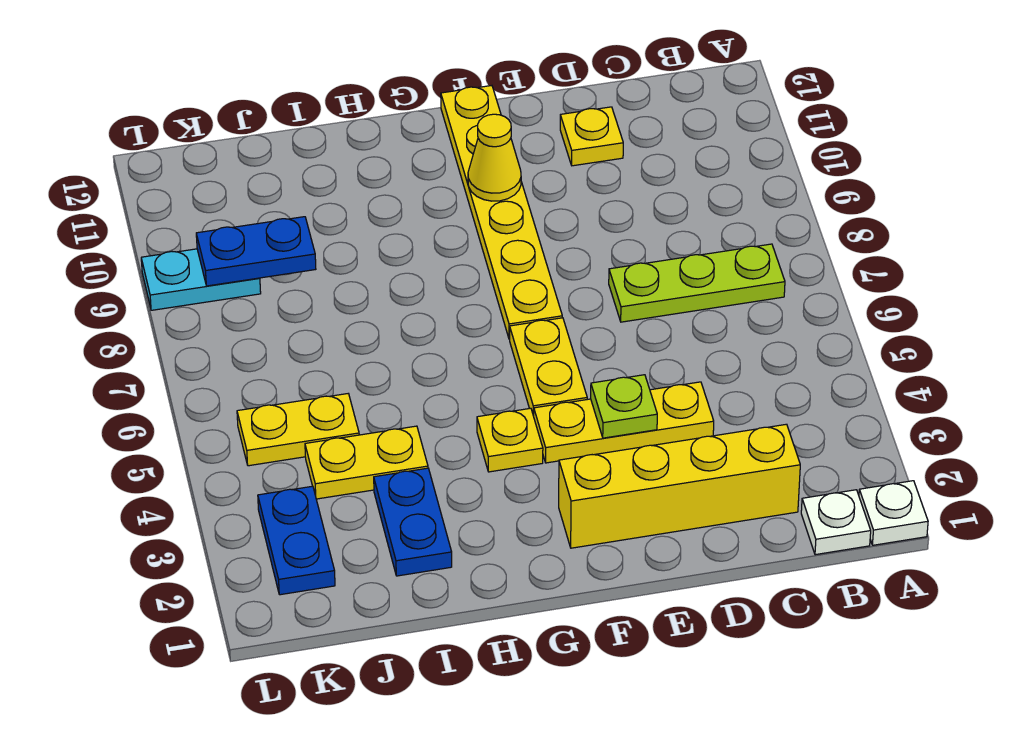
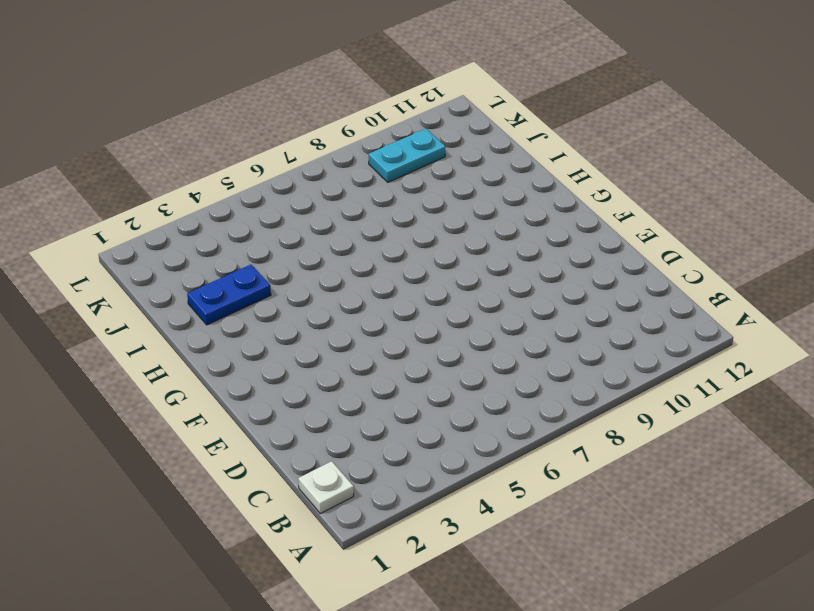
cyan plate K9:K10 level 1 -> cyan plate K9:L9 level 1
none -> white plate A1 level 1
none -> lime plate B7:D7 level 1
none -> yellow brick C2:F2 level 1

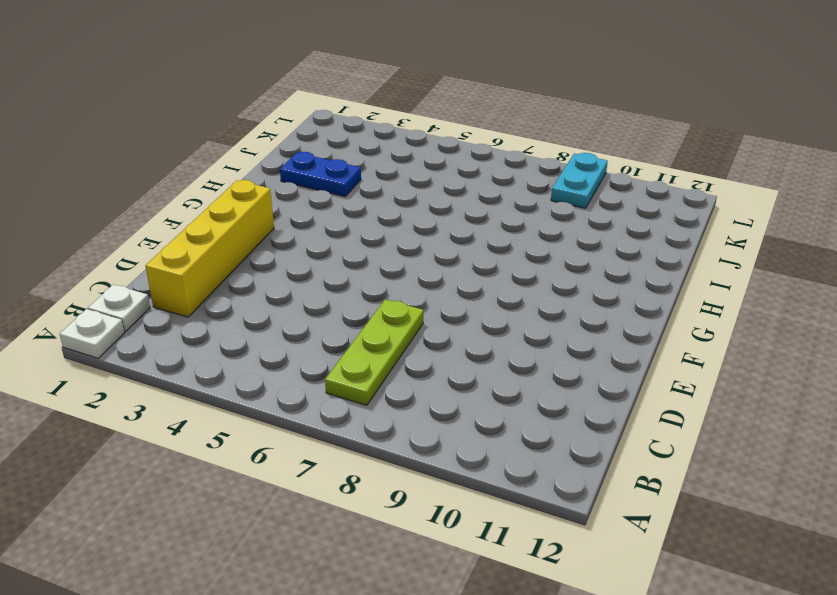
none -> yellow plate D4:F4 level 1
none -> yellow plate D11 level 1
none -> yellow plate F5:F6 level 1

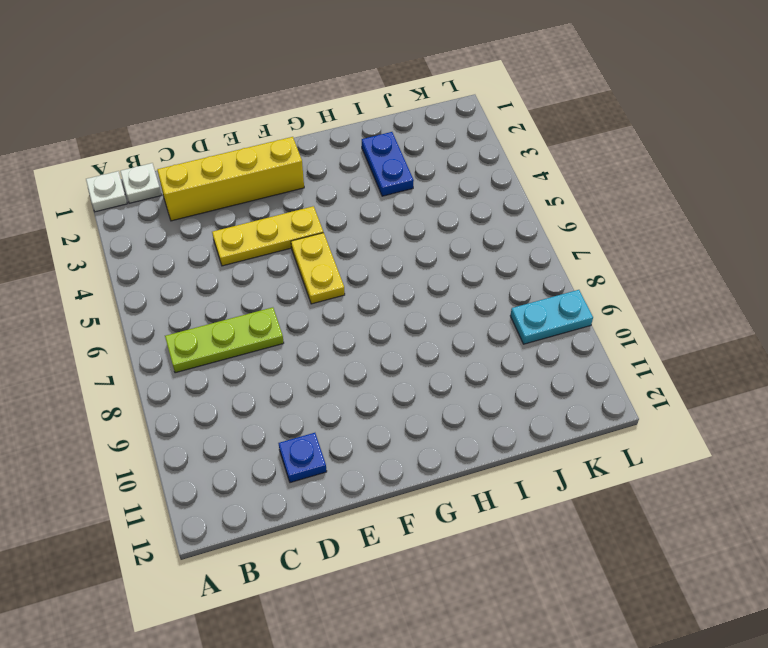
blue plate D11 level 1 -> yellow plate D11 level 1
none -> yellow plate F7:F12 level 1
none -> yellow plate G4 level 1
none -> yellow plate I4:J4 level 1

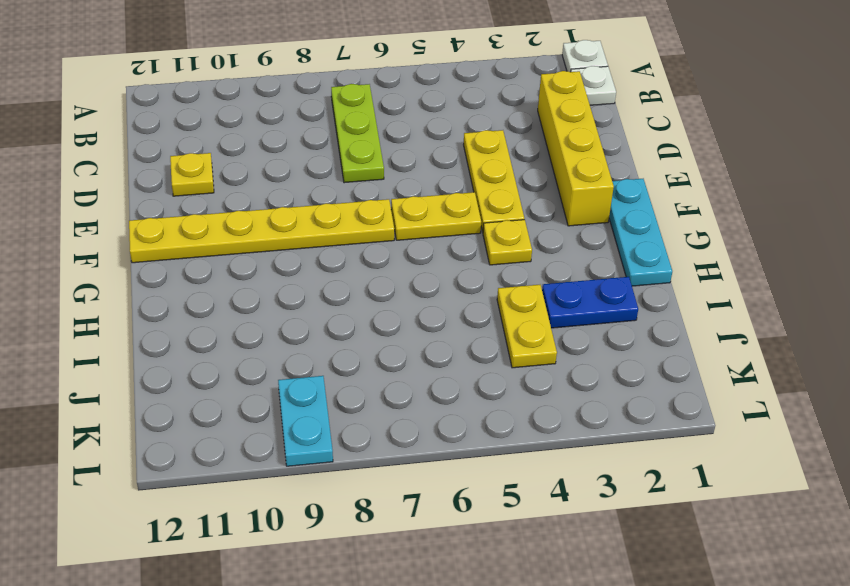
cyan plate F1:H1 level 1 -> none
none -> yellow plate J5:K5 level 1
none -> blue plate K2:K3 level 1
none -> lime plate E4 level 2

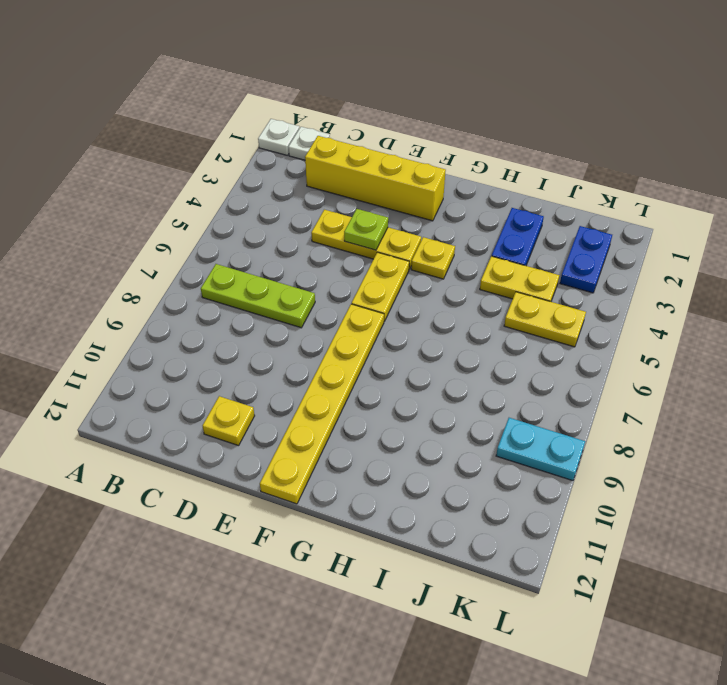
none -> yellow cone F10 level 2
none -> blue plate J9:K9 level 2

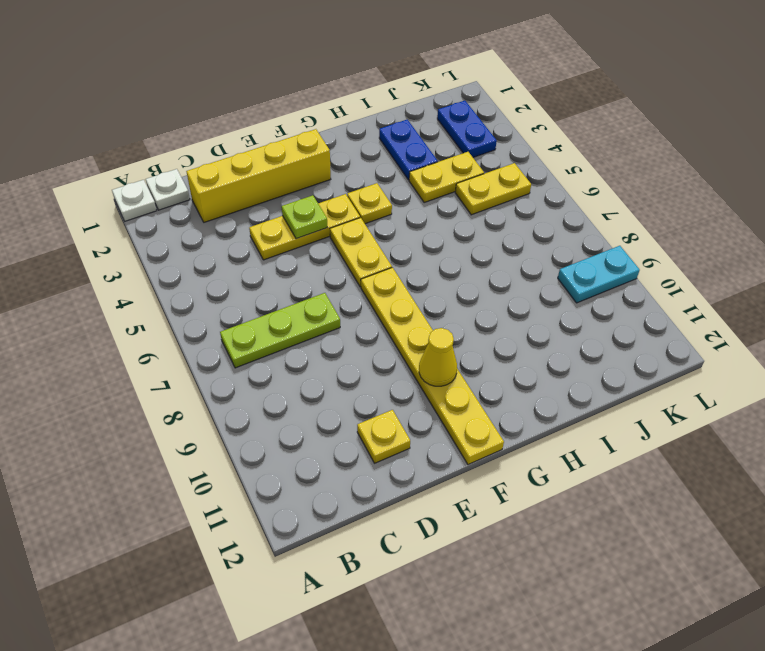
none -> blue plate J9:K9 level 2

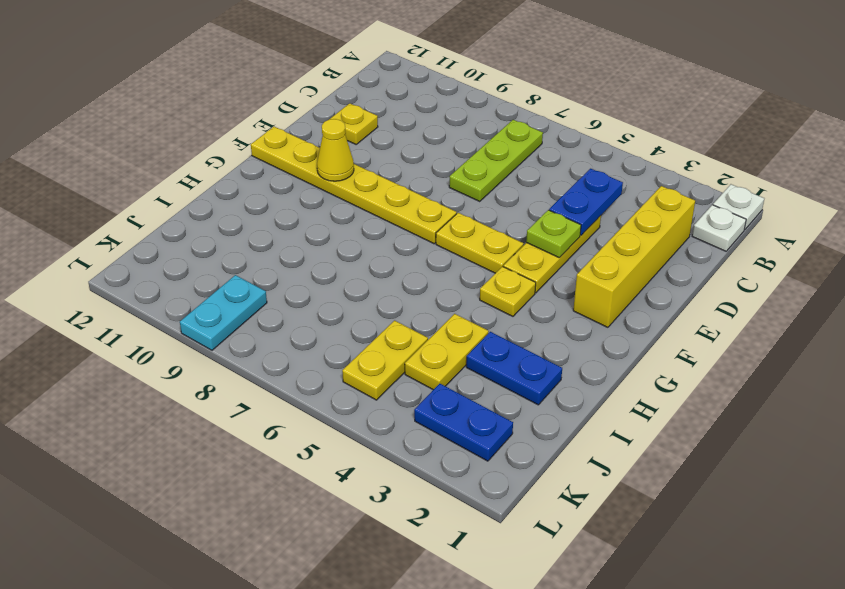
blue plate C4:D4 level 2 -> blue plate J9:K9 level 2

